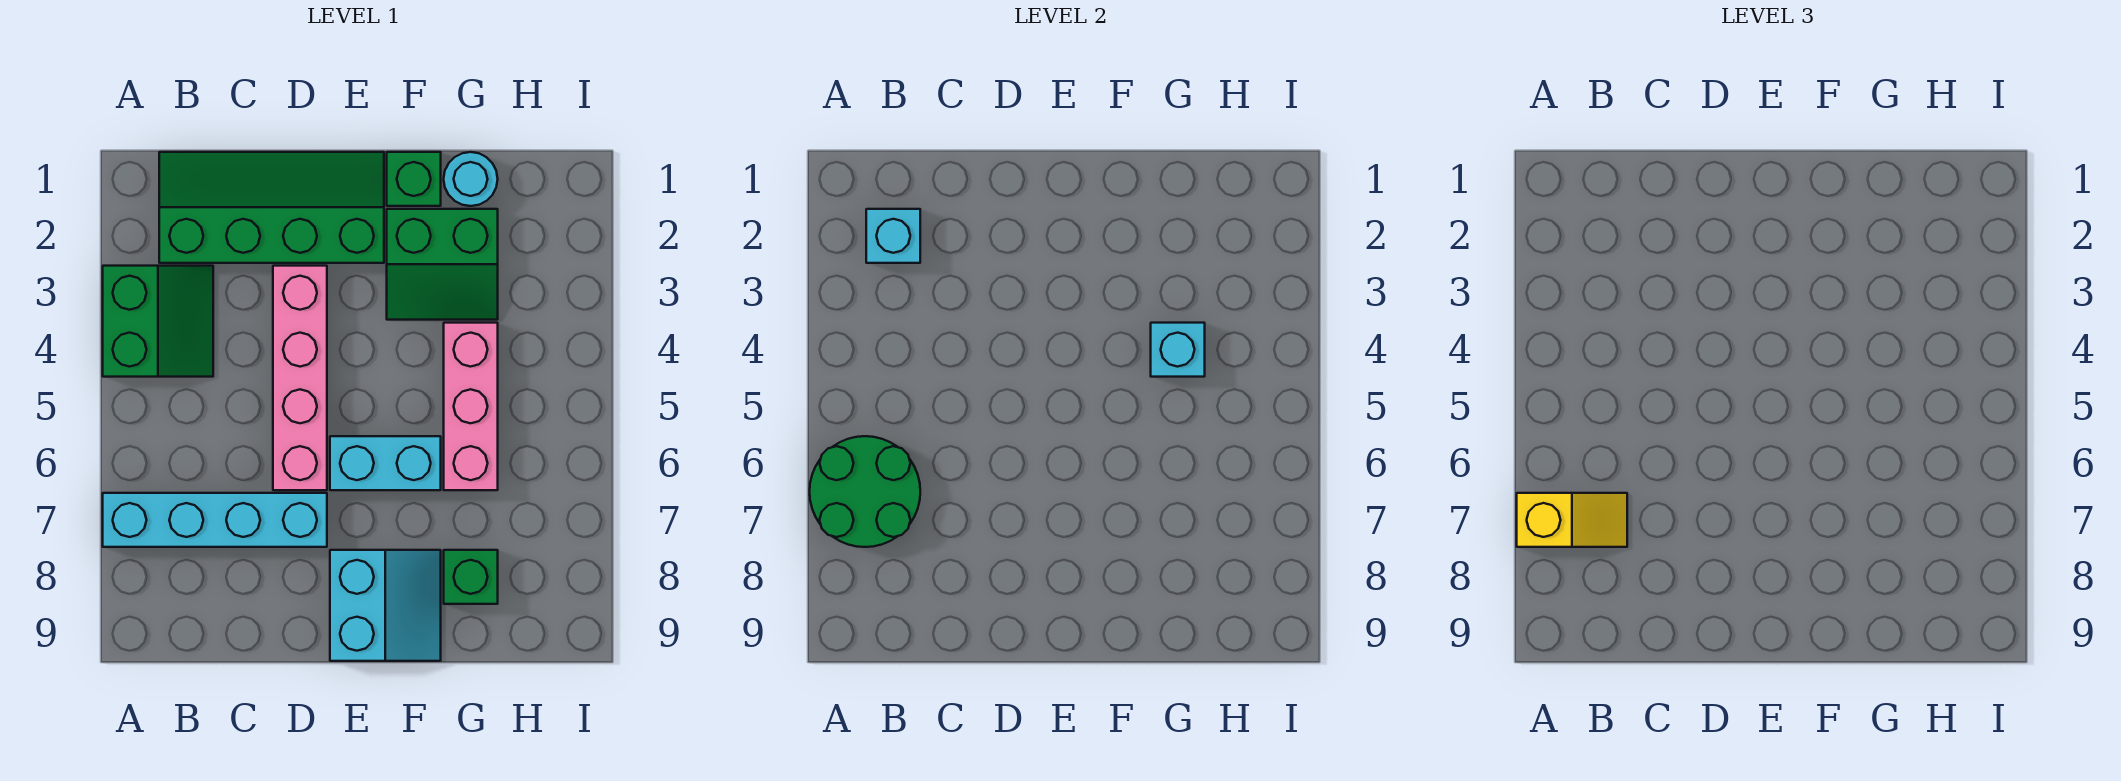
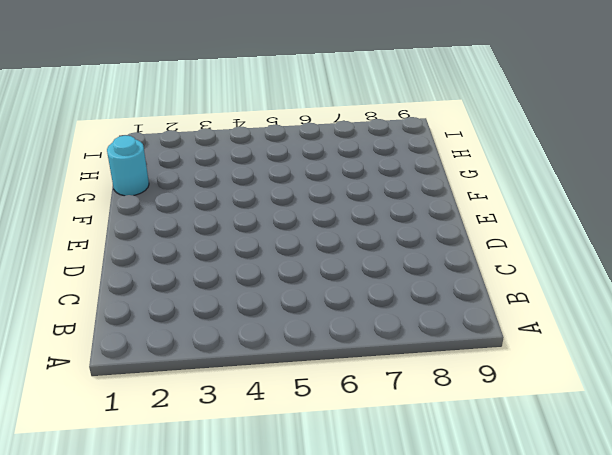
none -> green slope A3:B4 level 1 top A
none -> cyan brick A7:D7 level 1
none -> green slope B1:E2 level 1 top 2

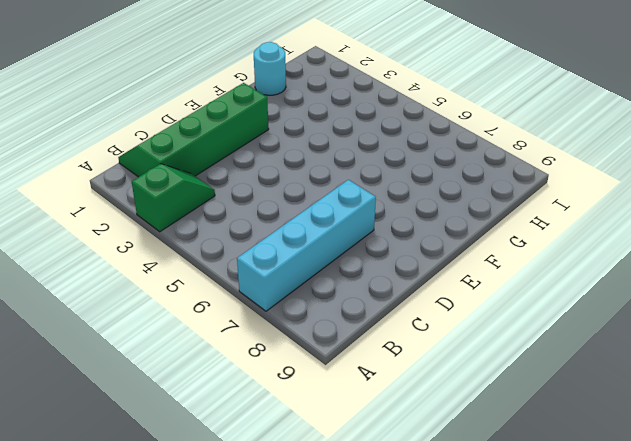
green slope A3:B3 level 1 top A -> green slope A3:B4 level 1 top A
none -> pink brick D3:D6 level 1
none -> cyan brick E6:F6 level 1
none -> cyan slope E8:F9 level 1 top E

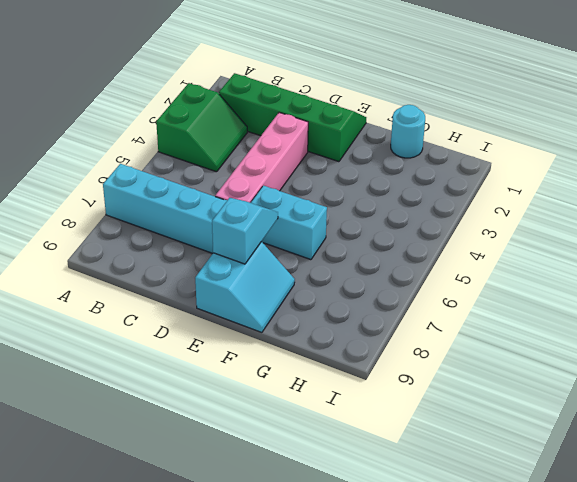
cyan slope E7:E8 level 2 top 8 -> none
none -> green brick F1 level 1
none -> green slope F2:G3 level 1 top 2
none -> pink brick G4:G6 level 1

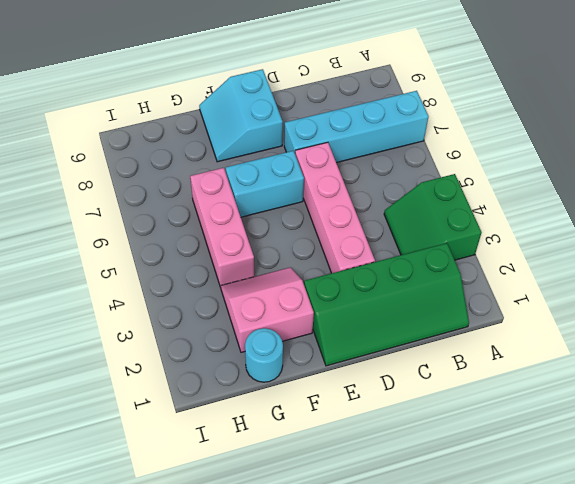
pink slope F2:G3 level 1 top 2 -> green slope F2:G3 level 1 top 2
none -> green brick F1 level 1
none -> green brick G8 level 1
none -> green round brick A6:B7 level 2

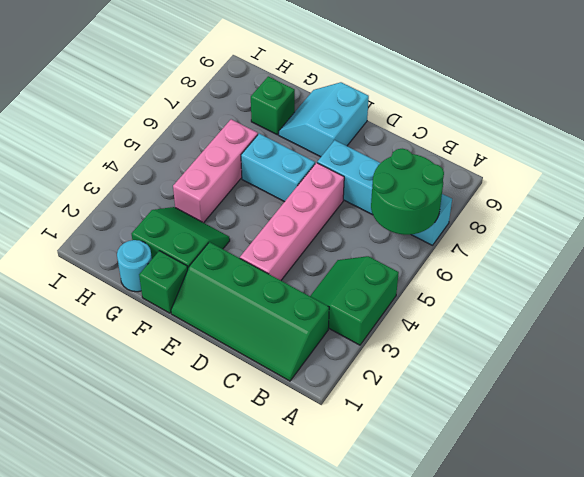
none -> cyan brick B2 level 2
none -> cyan brick G4 level 2
none -> yellow slope A7:B7 level 3 top A

